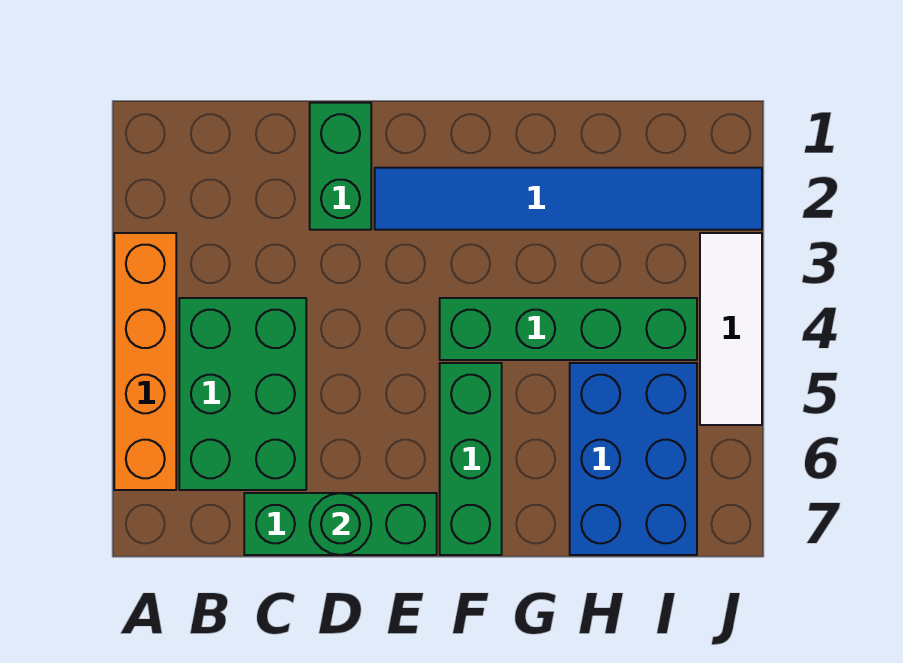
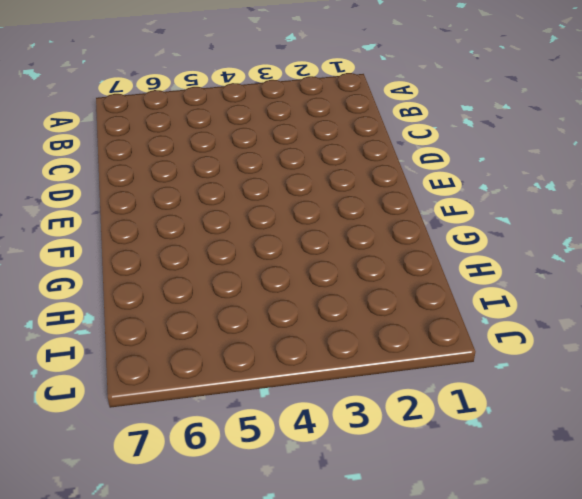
none -> orange brick A3:A6 level 1
none -> green brick B4:C6 level 1

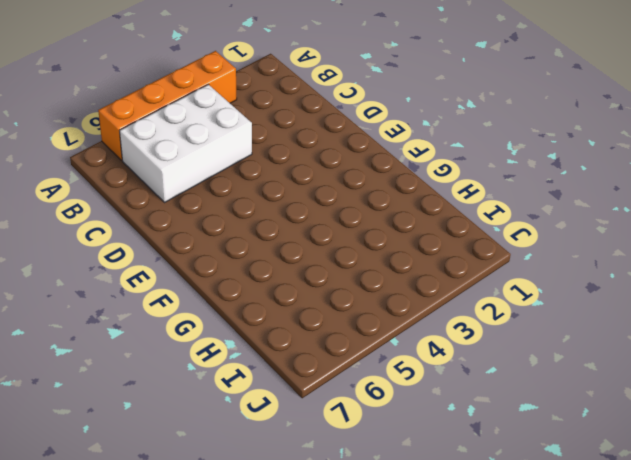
white brick B4:C6 level 1 -> green brick B4:C6 level 1
none -> green brick C7:E7 level 1
none -> green brick D1:D2 level 1

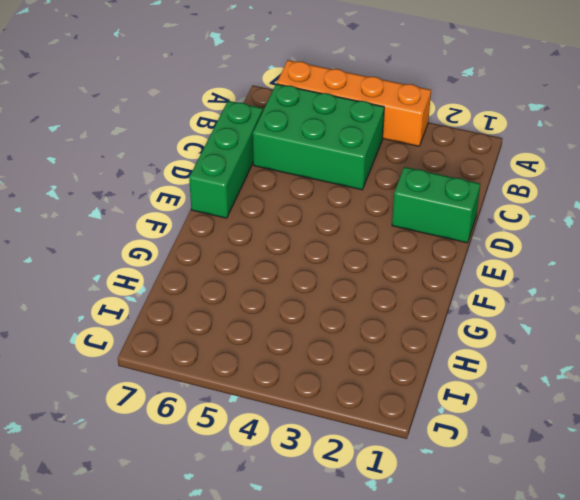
none -> blue tile E2:J2 level 1
none -> green brick F4:I4 level 1

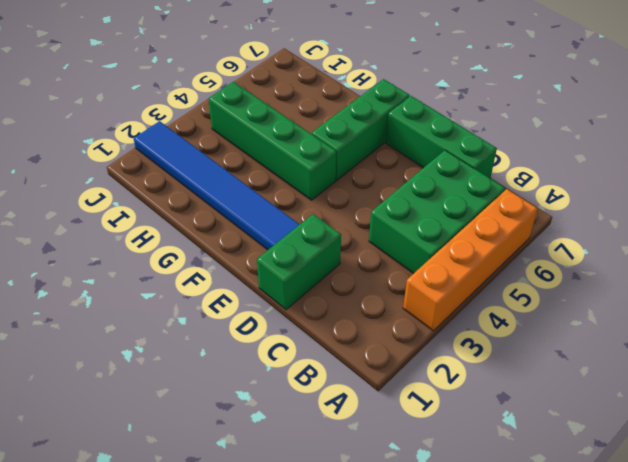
none -> blue brick H5:I7 level 1
none -> white tile J3:J5 level 1

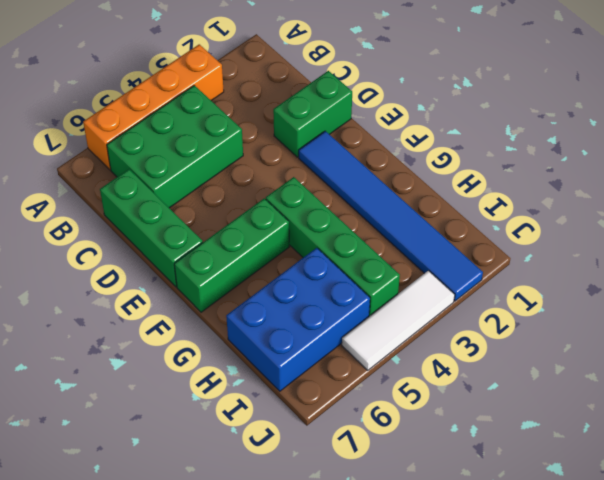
none -> green round brick D7 level 2

